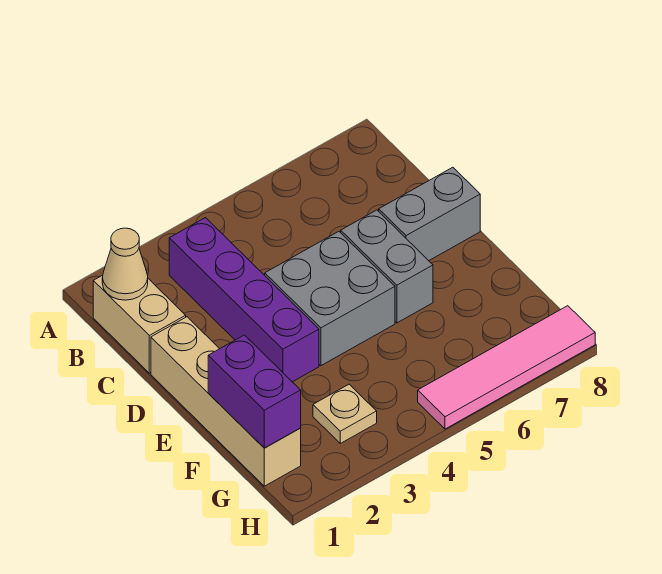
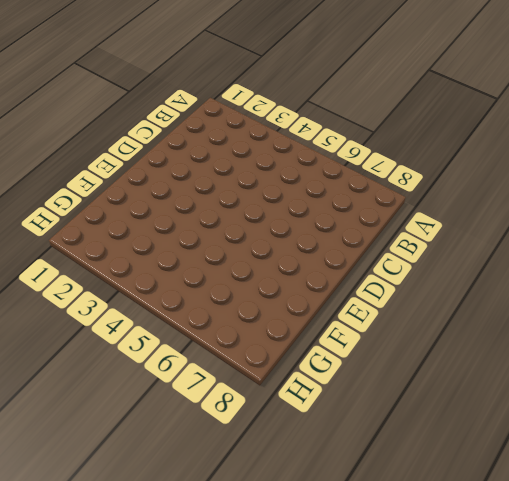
none -> tan brick B1:C1 level 1
none -> purple brick B3:E3 level 1

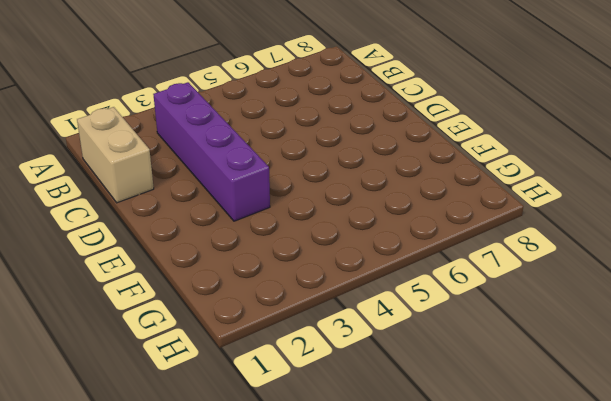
none -> tan brick D1:G1 level 1
none -> grey brick D4:E5 level 1

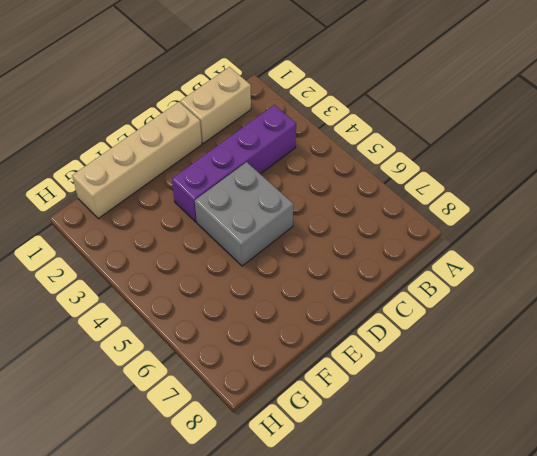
none -> grey brick D6:E6 level 1
none -> grey brick D7:D8 level 1

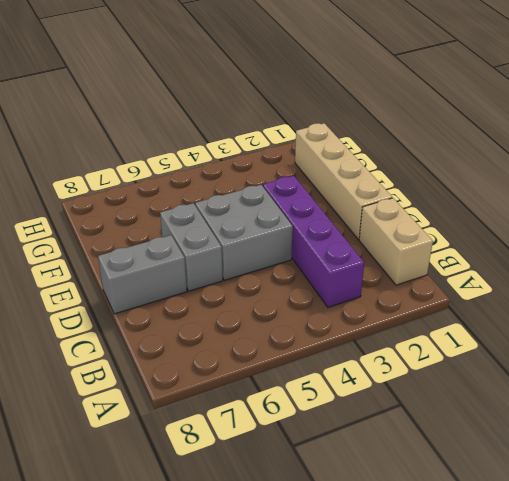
none -> tan plate G3 level 1
none -> pink tile H5:H8 level 1

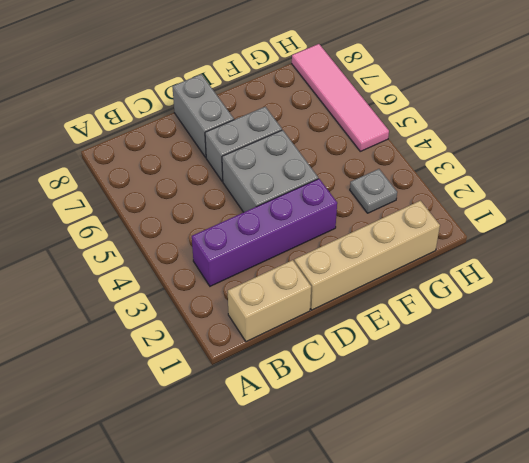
grey plate G3 level 1 -> tan plate G3 level 1
none -> tan cone B1 level 2
none -> purple brick F1:G1 level 2

